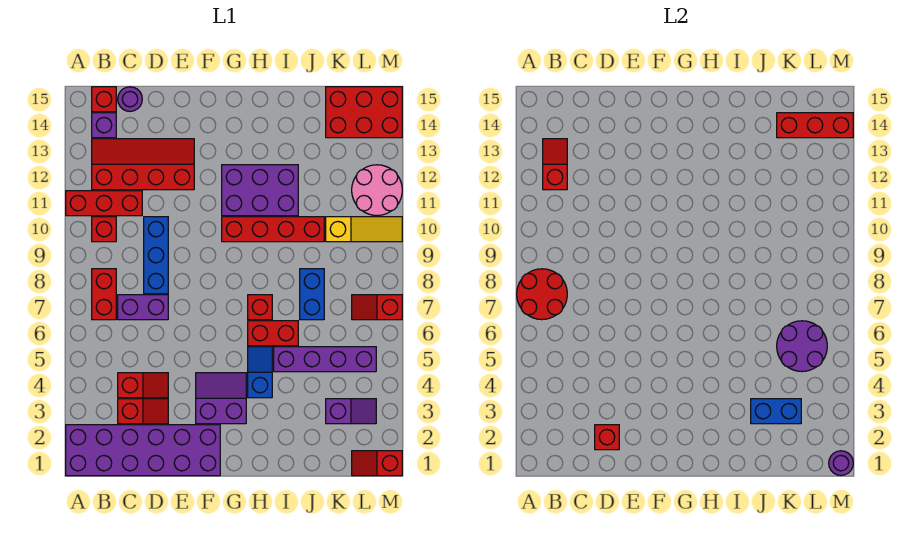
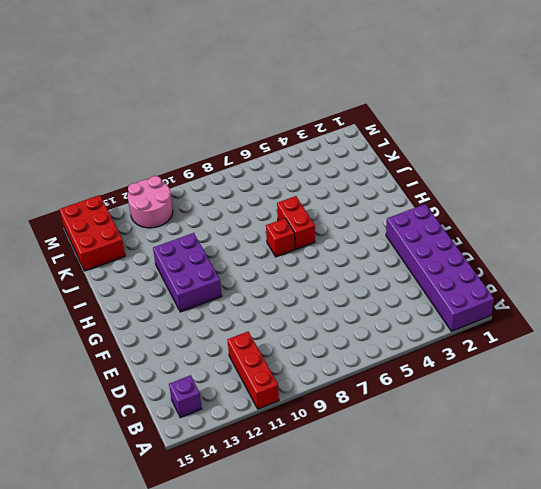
none -> red brick B7:B8 level 1
none -> red brick B10 level 1
none -> red slope B12:E13 level 1 top 12
none -> red brick B15 level 1

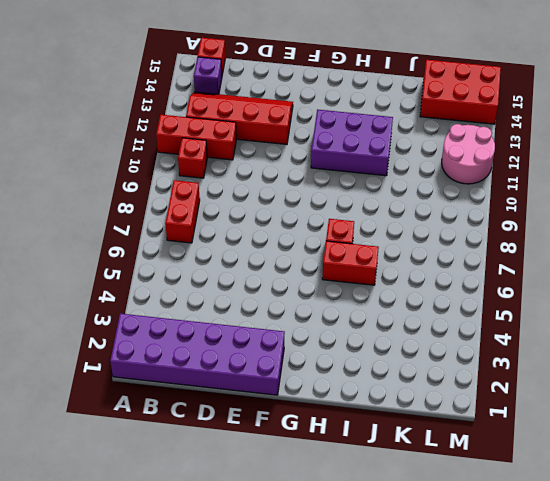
none -> red slope C3:D3 level 1 top C
none -> red slope C4:D4 level 1 top C
none -> purple brick C7:D7 level 1
none -> purple round brick C15 level 1

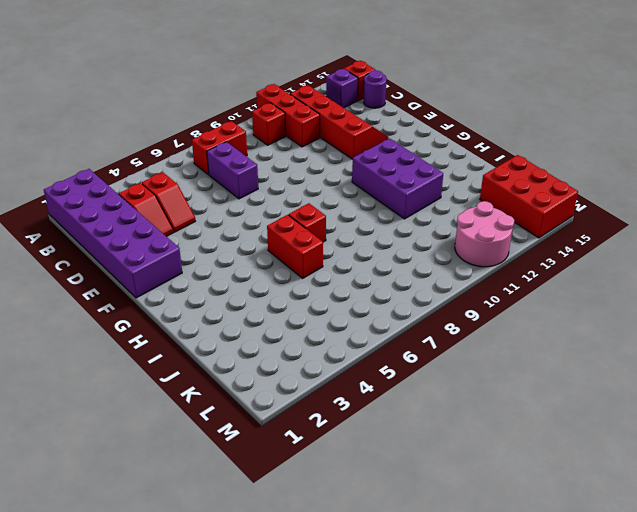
none -> blue brick D8:D10 level 1
none -> purple slope F3:G4 level 1 top 3
none -> red brick G10:J10 level 1
none -> blue slope H4:H5 level 1 top 4

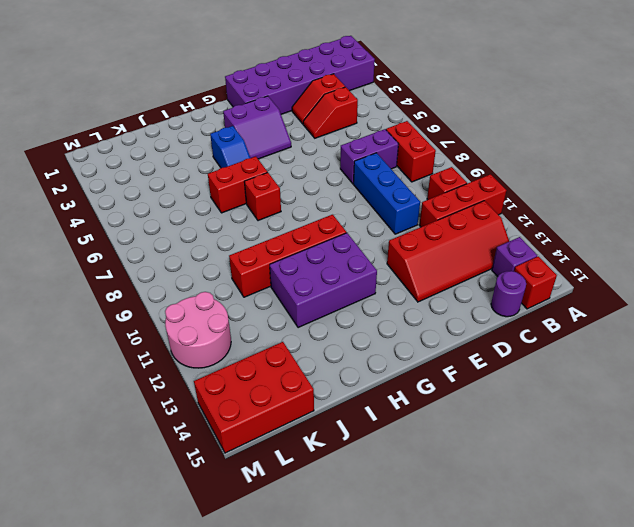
none -> purple brick I5:L5 level 1
none -> blue brick J7:J8 level 1
none -> purple slope K3:L3 level 1 top K
none -> yellow slope K10:M10 level 1 top K

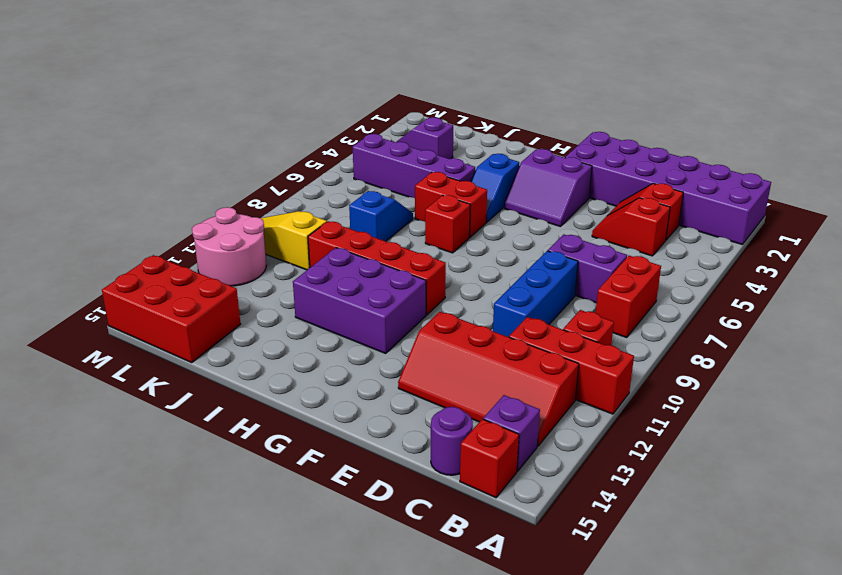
blue slope J7:J8 level 1 top 8 -> blue brick J7:J8 level 1
none -> red slope L1:M1 level 1 top M
none -> red slope L7:M7 level 1 top M
none -> red round brick A7:B8 level 2
none -> red slope B12:B13 level 2 top 12

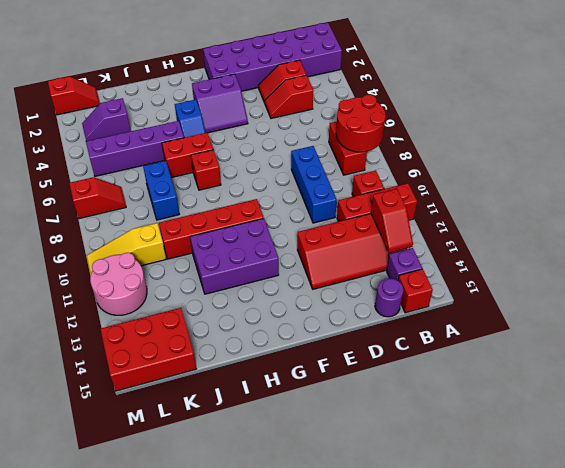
none -> purple brick C7:D7 level 1
none -> red brick D2 level 2
none -> blue brick J3:K3 level 2
none -> purple round brick K5:L6 level 2

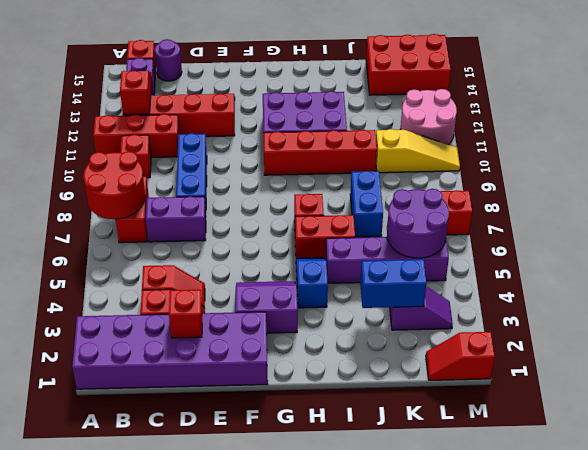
none -> red brick K14:M14 level 2
none -> purple round brick M1 level 2

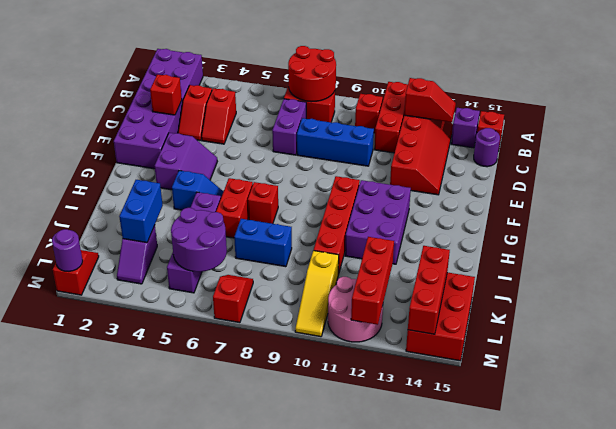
red brick K12:M12 level 2 -> none

